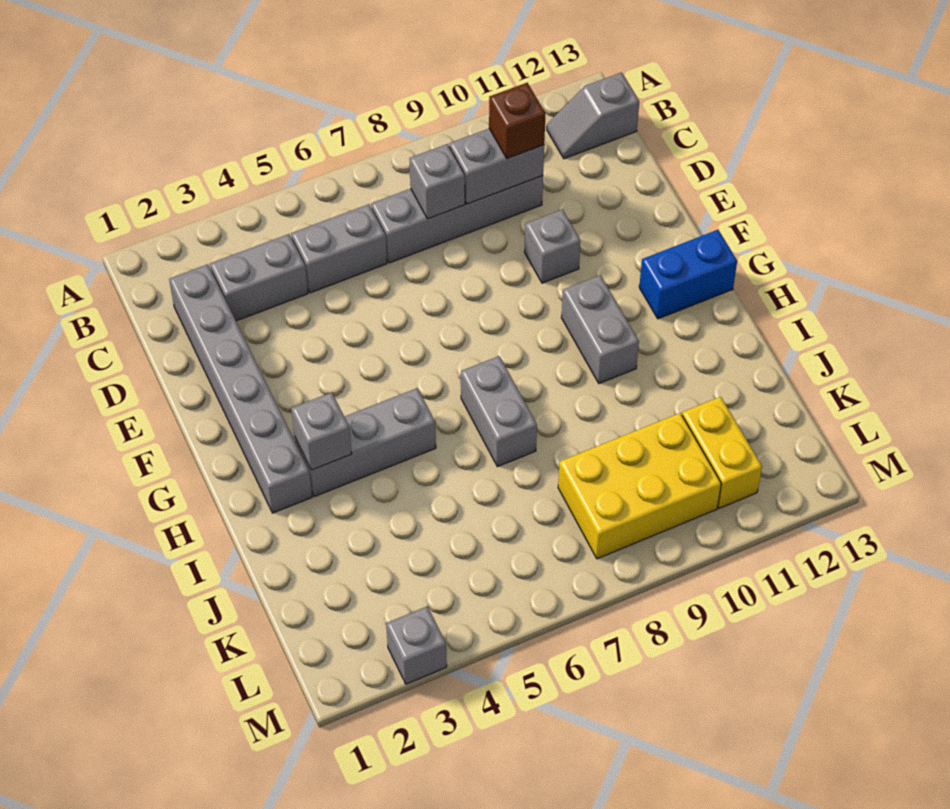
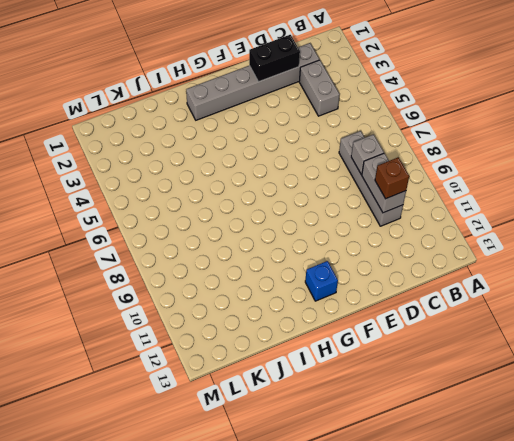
black brick D2:E2 level 2 -> none
blue brick G12 level 1 -> blue brick G12:G13 level 1
none -> grey slope B12:B13 level 1 top 13
none -> grey brick C5:C6 level 1
none -> grey brick E10 level 1

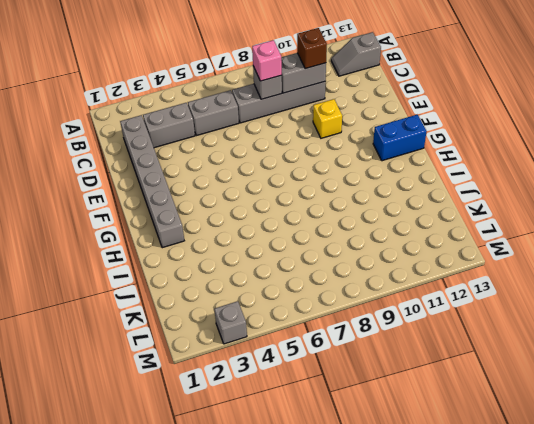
pink brick C8 level 3 -> none
yellow brick E10 level 1 -> grey brick E10 level 1
none -> grey brick G10:H10 level 1
none -> grey brick H3:H5 level 1
none -> grey brick H7:I7 level 1

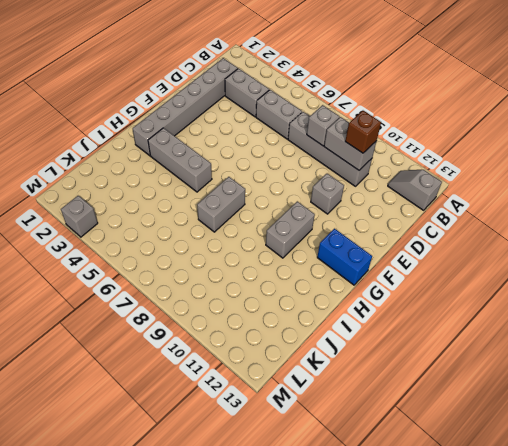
none -> yellow brick K8:L10 level 1
none -> yellow brick K11:L11 level 1
none -> grey brick H3 level 2

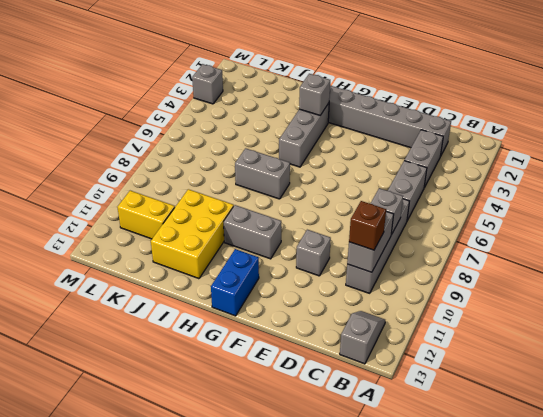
yellow brick I10:J12 level 1 -> yellow brick K8:L10 level 1

